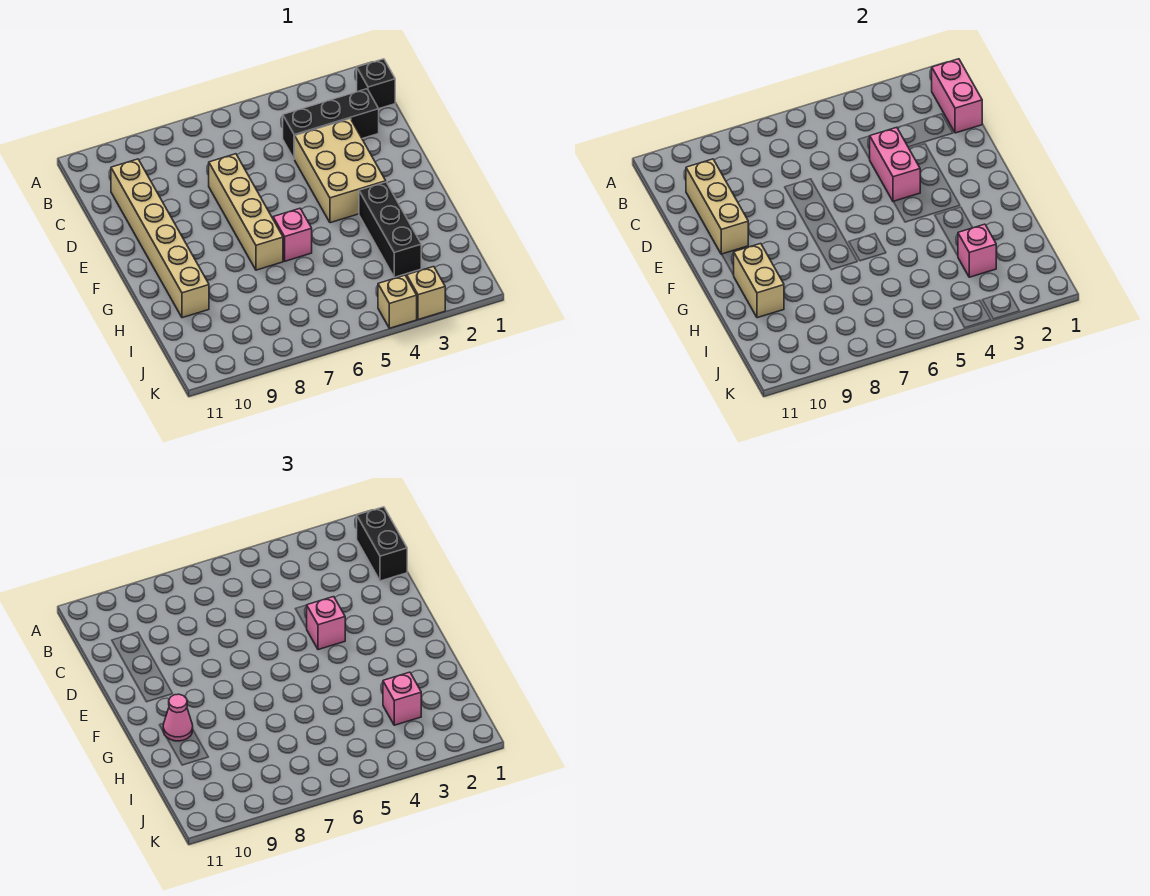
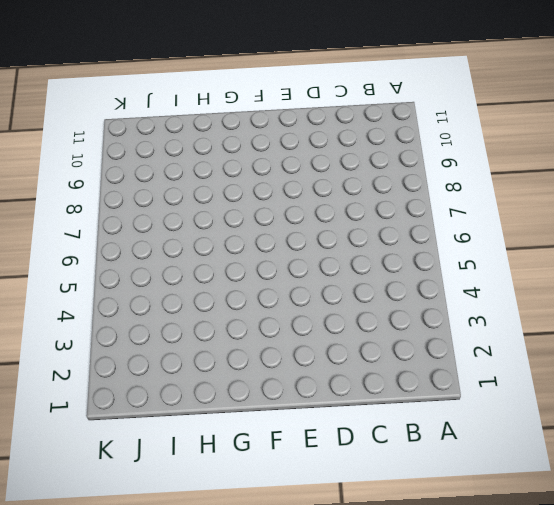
none -> black brick B1 level 1
none -> black brick C2:C4 level 1
none -> tan brick C10:H10 level 1

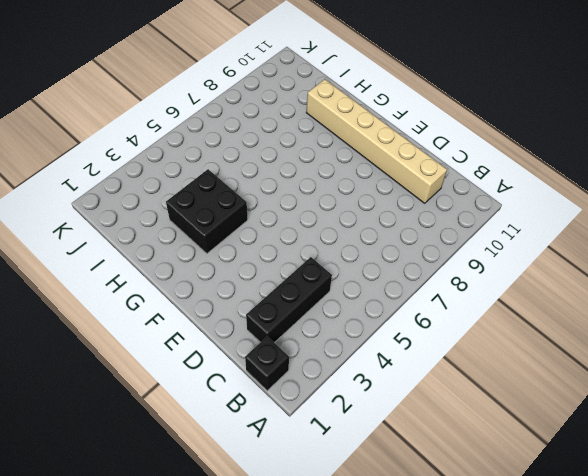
black brick G3:H4 level 1 -> black brick G3:I3 level 1
none -> tan brick D3:F4 level 1
none -> tan brick D7:G7 level 1
none -> pink brick G6 level 1

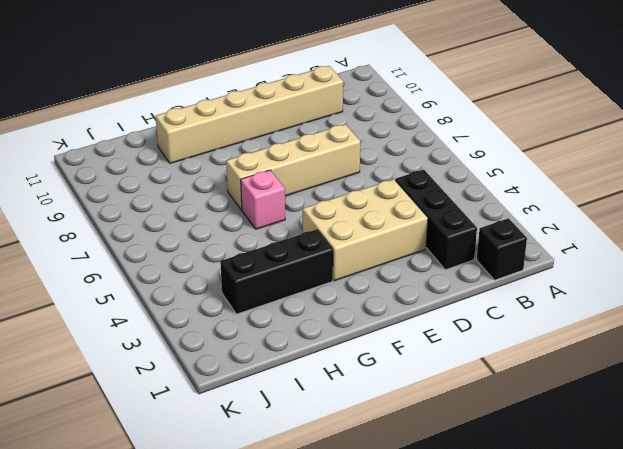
none -> tan brick K3 level 1
none -> tan brick K4 level 1
none -> pink brick B1:C1 level 2

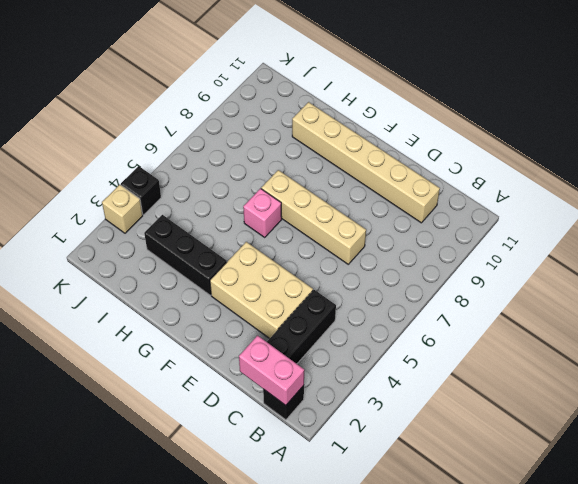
black brick K4 level 1 -> tan brick K4 level 1
none -> tan brick C10:E10 level 2
none -> pink brick D4:E4 level 2
none -> tan brick G10:H10 level 2

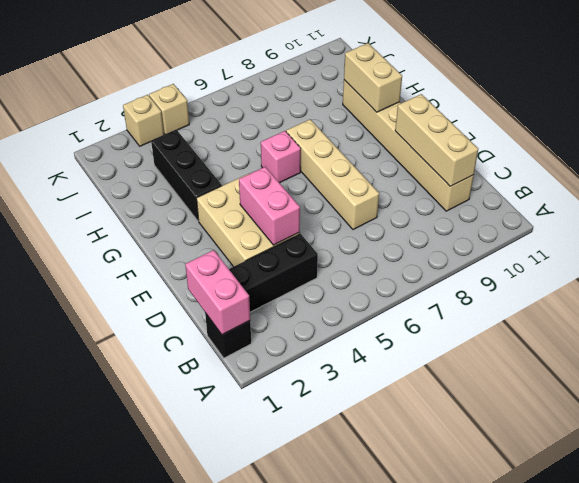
none -> pink brick I3 level 2
none -> black brick B1:C1 level 3
none -> pink brick E4 level 3

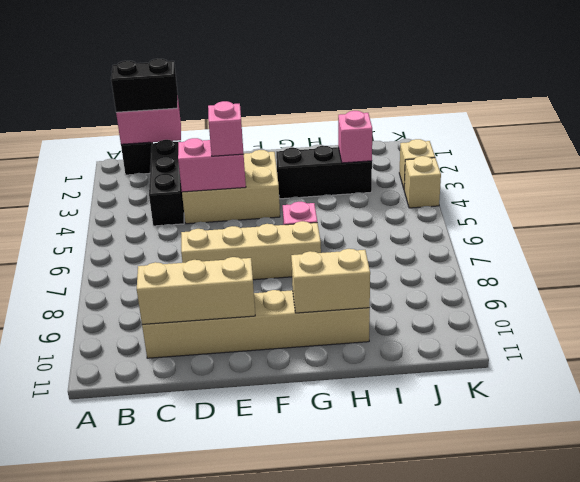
none -> pink cone G10 level 3
none -> pink brick I3 level 3

